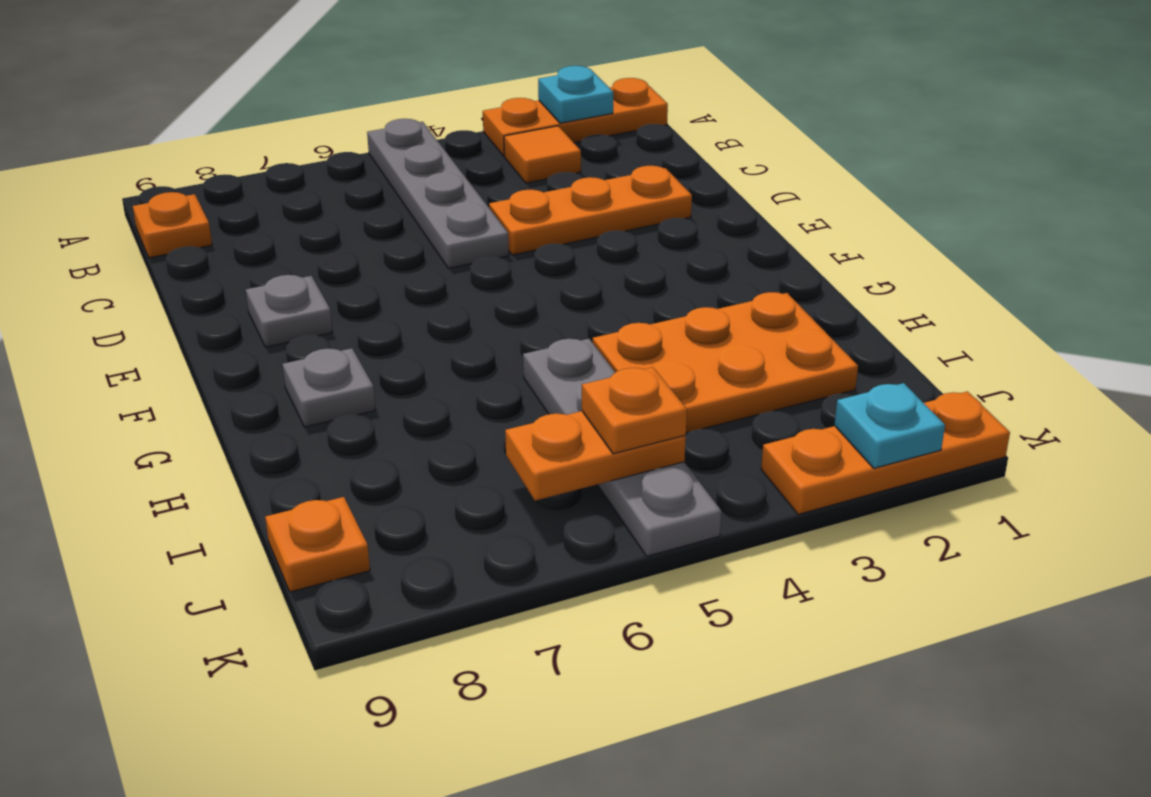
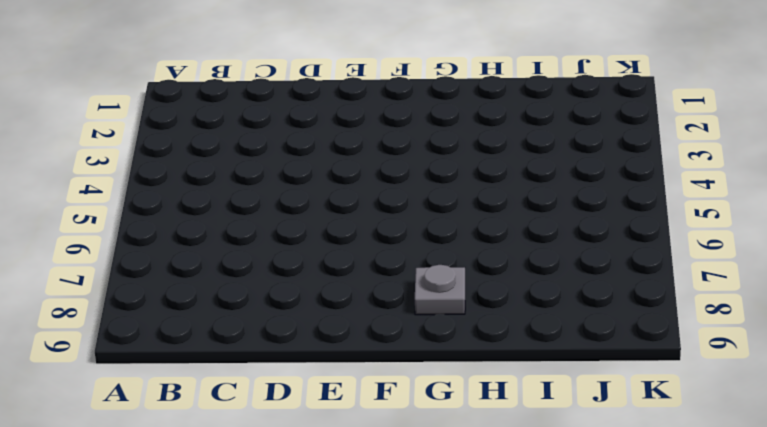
none -> orange plate A1:A3 level 1
none -> grey plate A5:D5 level 1
none -> orange tile B3 level 1

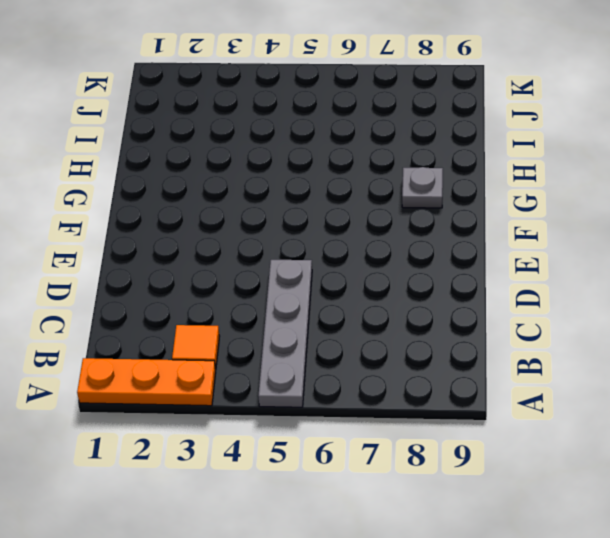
none -> orange plate B9 level 1
none -> orange plate D2:D4 level 1
none -> grey plate E8 level 1

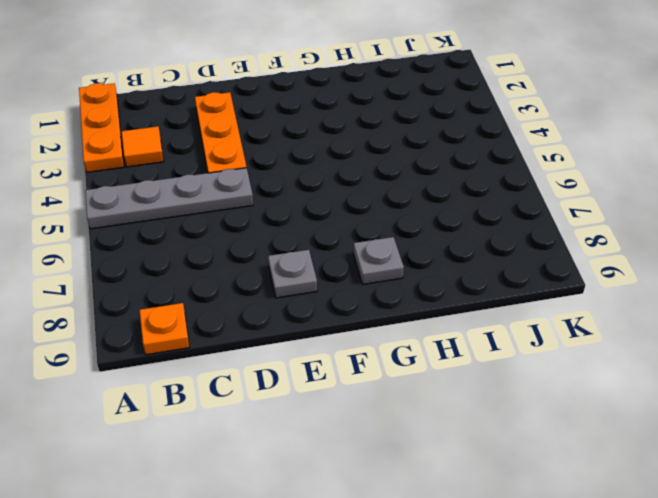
none -> orange plate H2:I4 level 1
none -> grey plate H5:K5 level 1
none -> orange plate J9 level 1

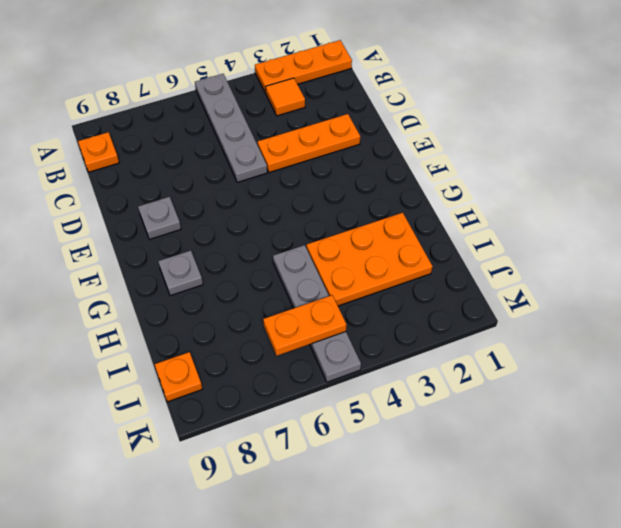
none -> orange plate K1:K3 level 1
none -> cyan plate A2 level 2
none -> cyan plate K2 level 2

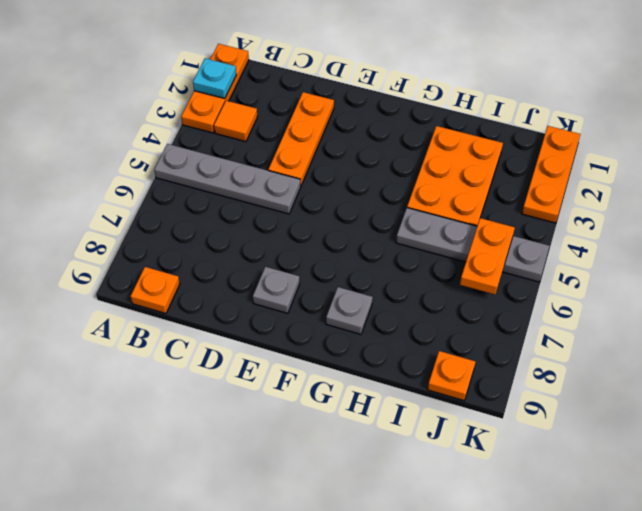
none -> cyan plate K2 level 2
none -> orange plate J5 level 3

